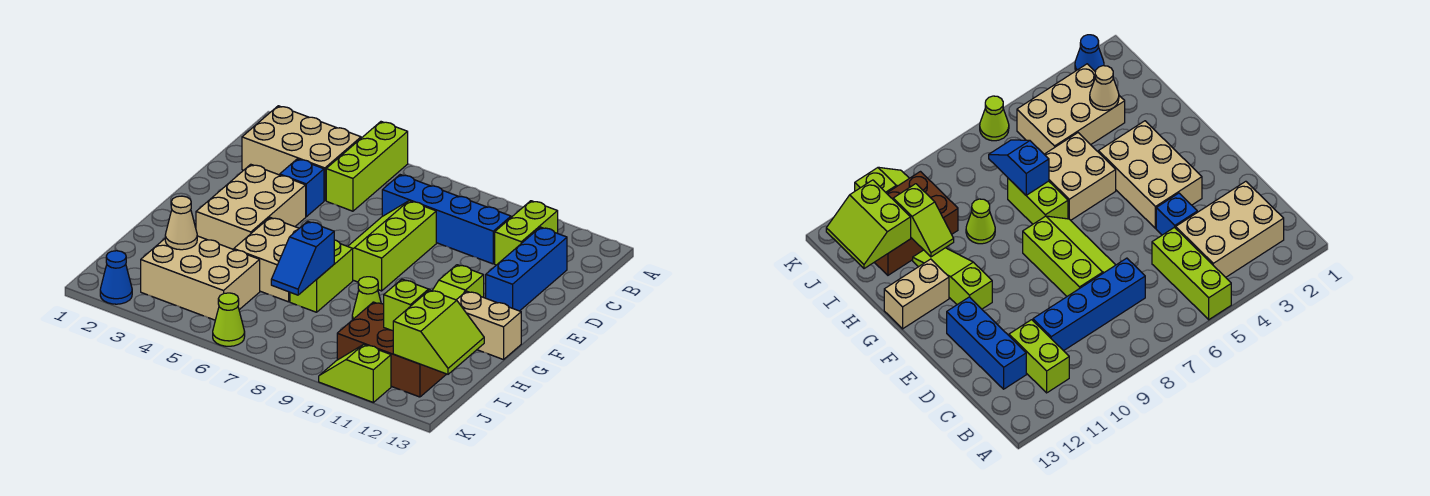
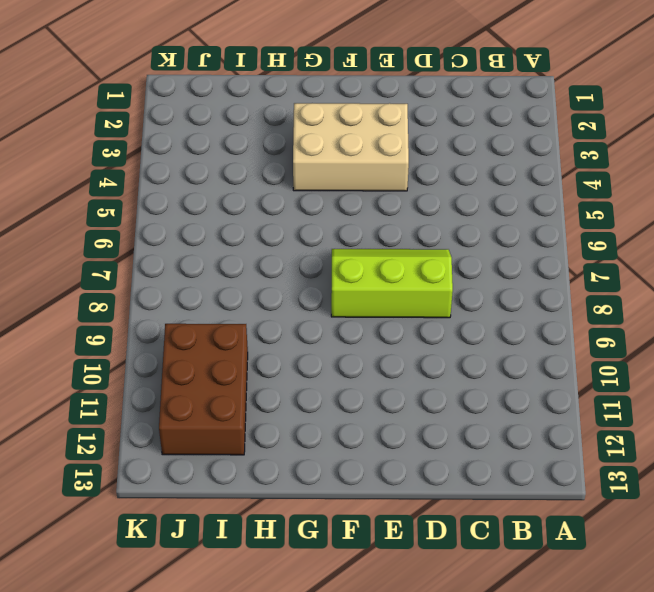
none -> lime brick A5:C5 level 1
none -> tan brick B2:C4 level 1
none -> lime brick B11:C11 level 1

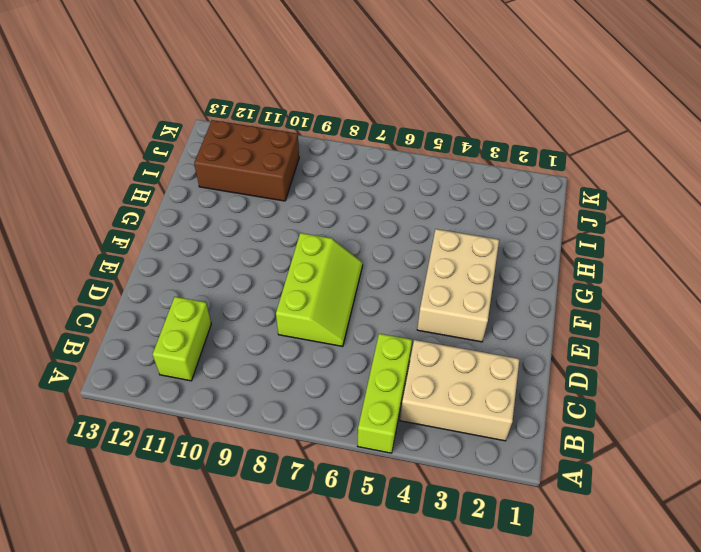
none -> blue brick C7:C10 level 1
none -> blue brick C12:E12 level 1
none -> blue brick D4 level 1

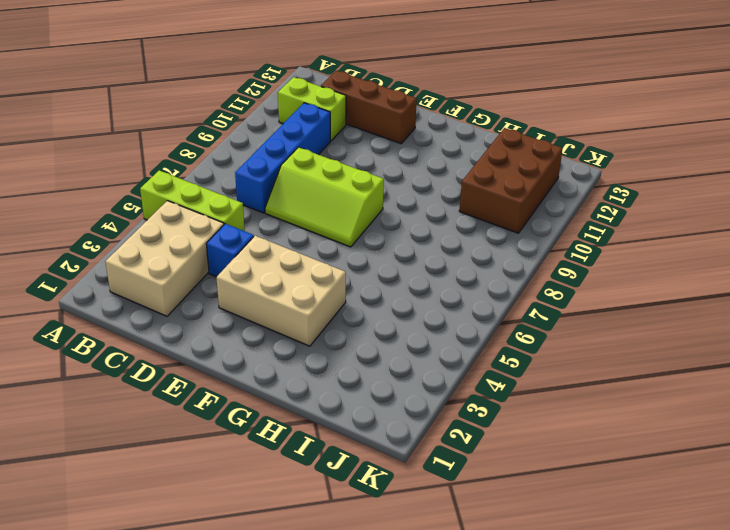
brown brick C12:E12 level 1 -> blue brick C12:E12 level 1
none -> lime slope F11:H11 level 1 top F
none -> tan brick G5:H6 level 1
none -> lime brick G7:H7 level 1

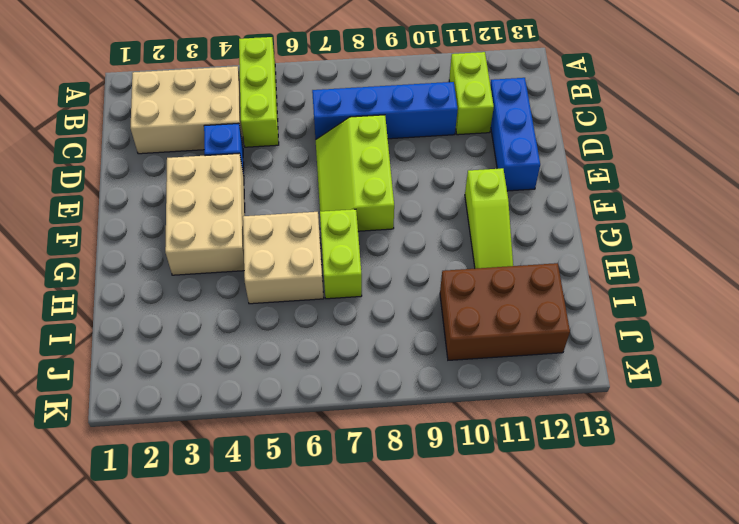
none -> tan brick G12:G13 level 1
none -> lime cone H9 level 1
none -> tan brick I3:J5 level 1

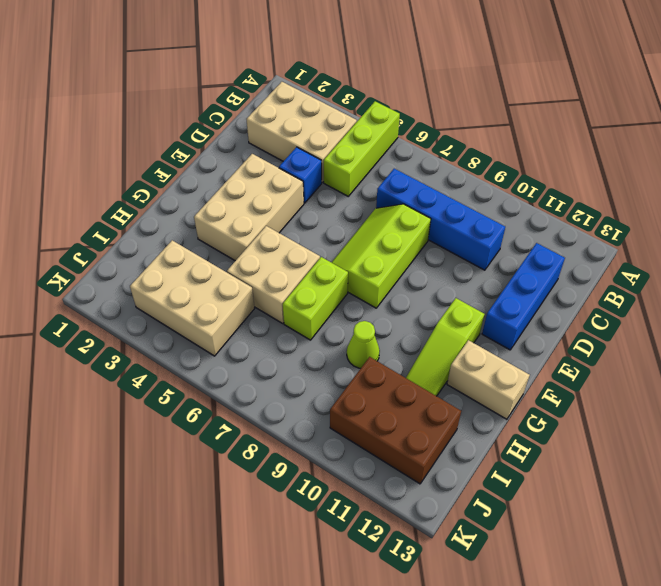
none -> lime brick B11:C11 level 1
none -> blue cone K2 level 1
none -> lime cone K6 level 1

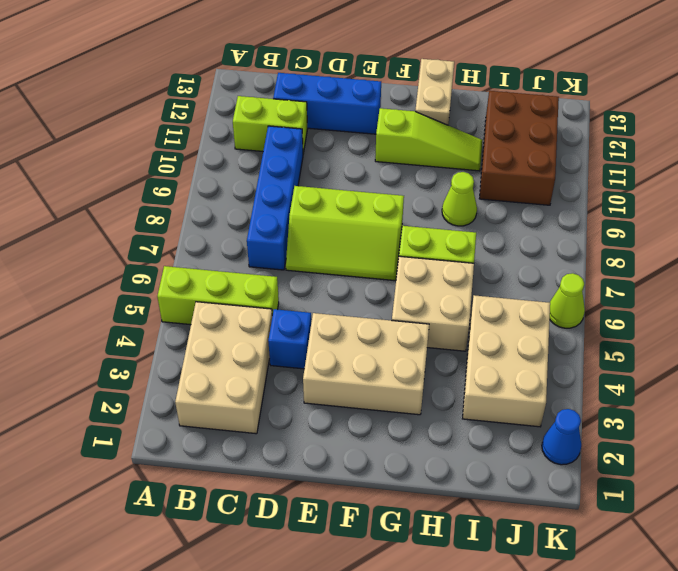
none -> lime slope K10:K11 level 1 top 11
none -> blue slope H7:I7 level 2 top H
none -> lime slope H11:I11 level 2 top I

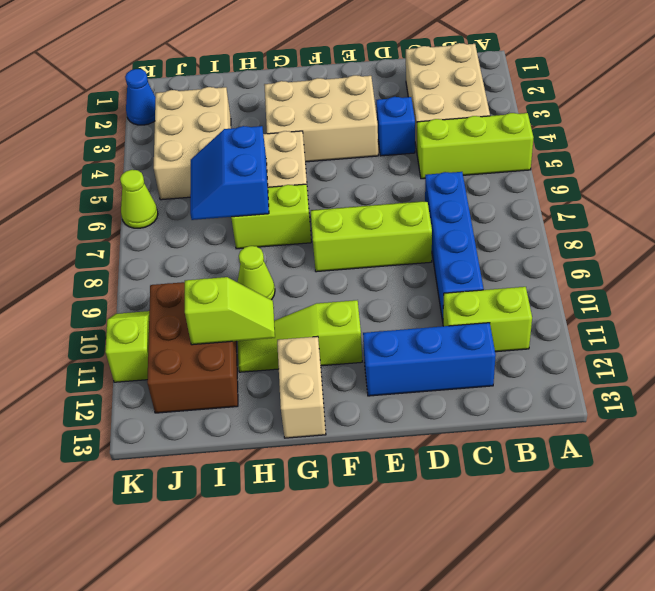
blue slope H6:I7 level 2 top H -> blue slope H7:I7 level 2 top H
none -> tan cone I3 level 2
none -> lime slope I12:J13 level 2 top 12

